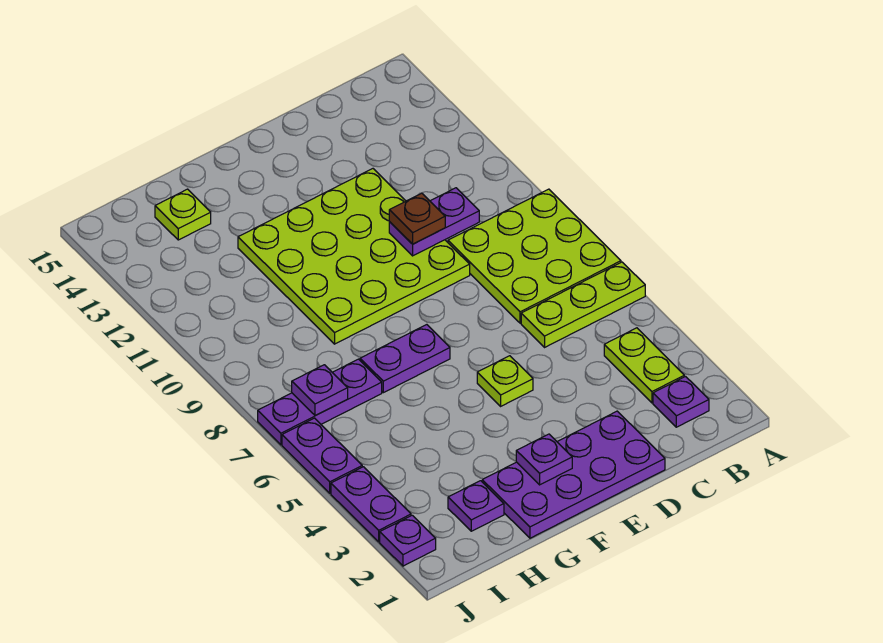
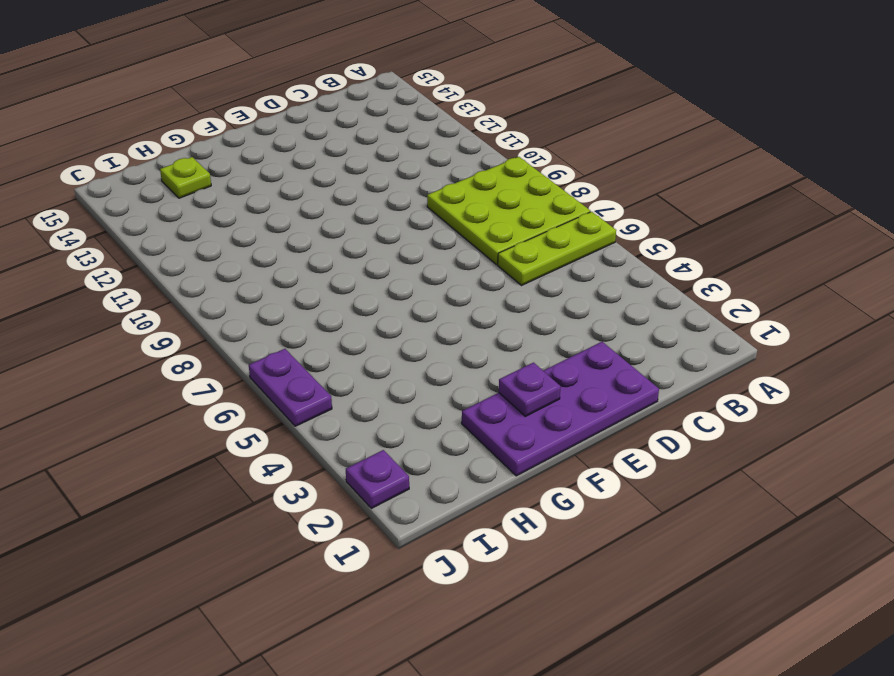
none -> purple plate B2 level 1
none -> lime plate B3:B4 level 1
none -> lime plate D9:G12 level 1

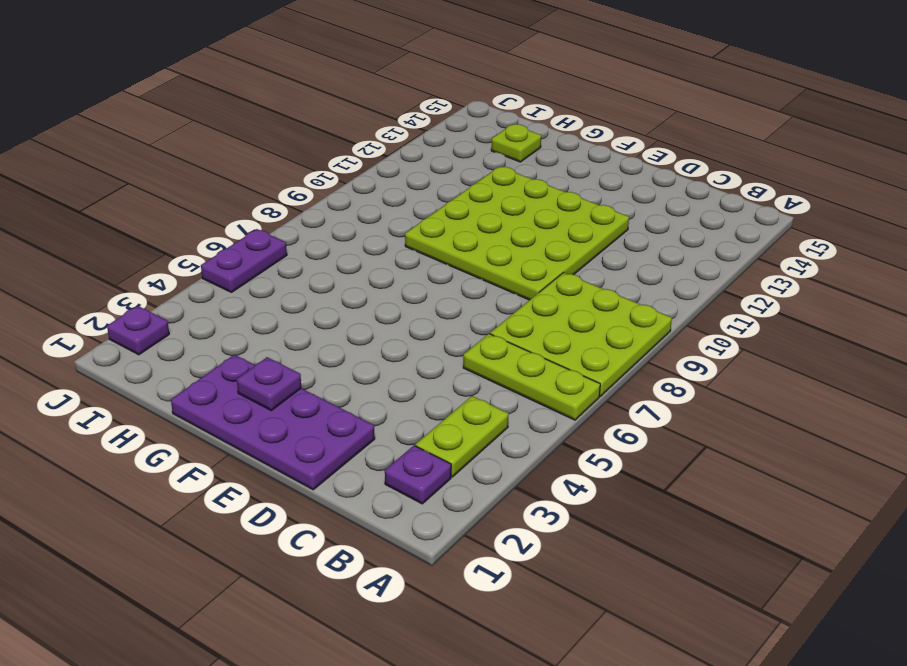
none -> lime plate E5 level 1
none -> purple plate F7:G7 level 1
none -> purple plate H2 level 1

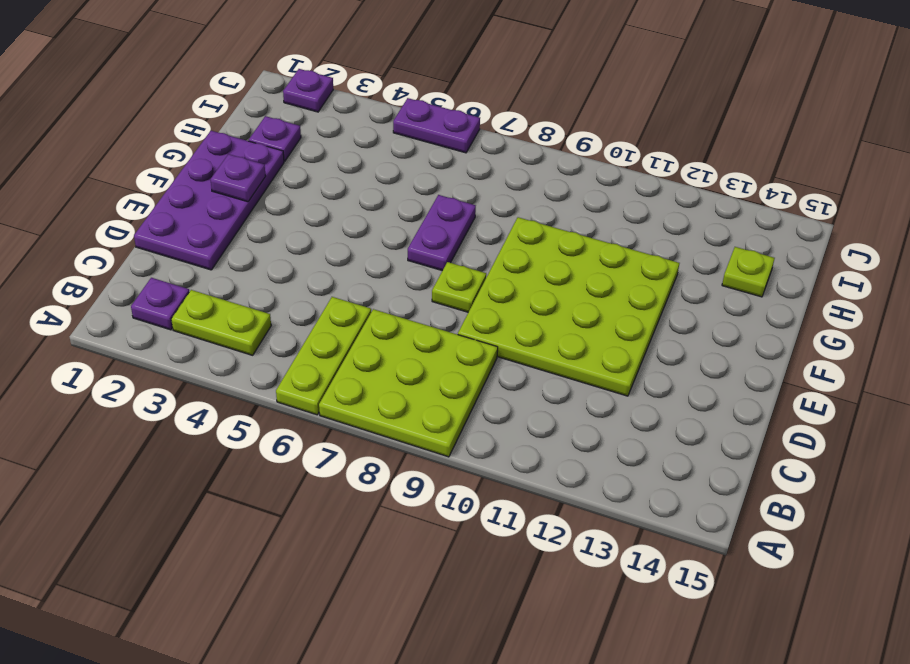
lime plate E8 level 1 -> lime plate E5 level 1
none -> purple plate H7:J7 level 1
none -> purple plate J3:J4 level 1
none -> purple plate C10:D10 level 2

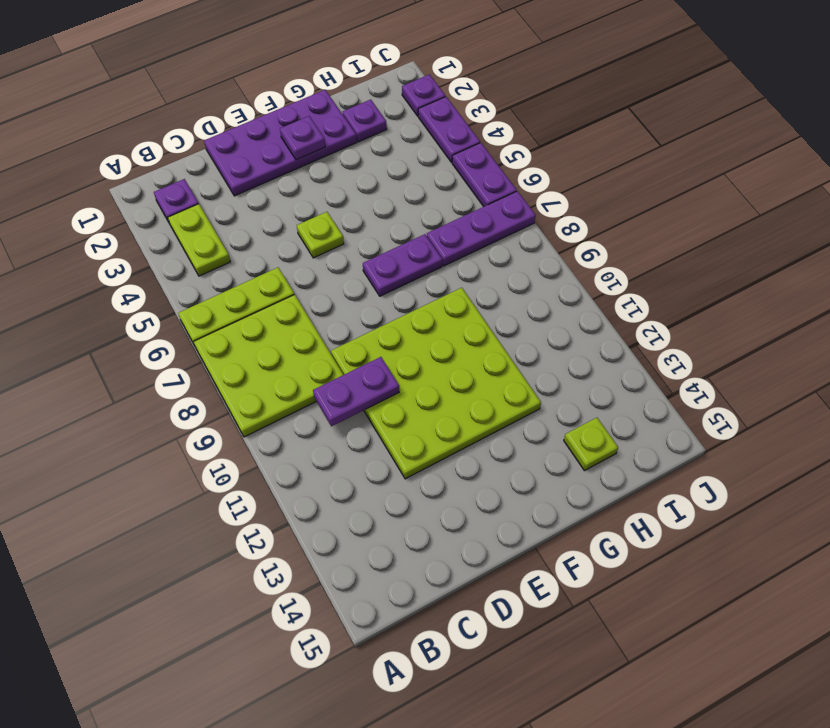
none -> purple plate I7 level 2
none -> brown plate D10 level 3

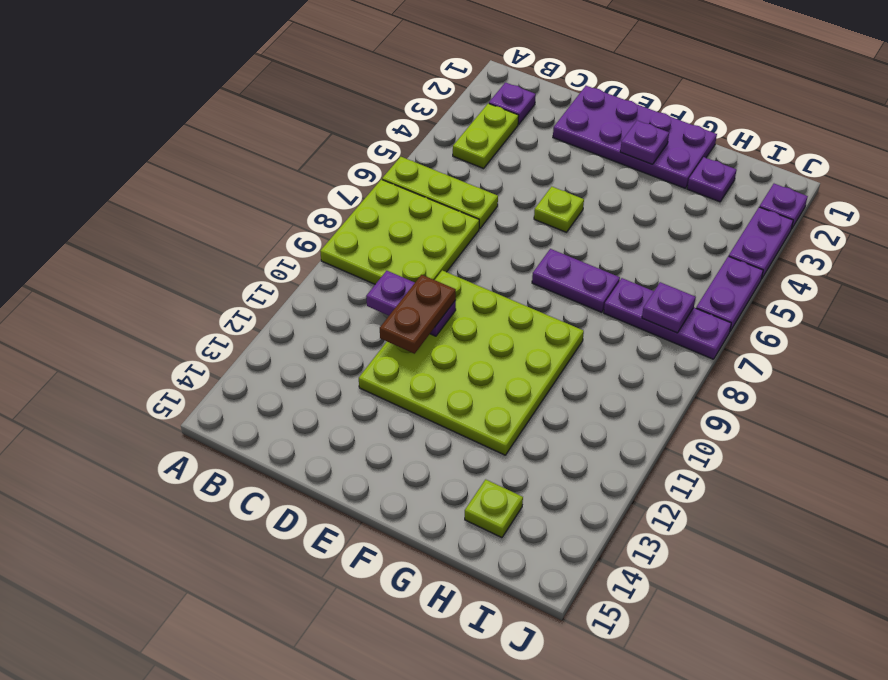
brown plate D10:D11 level 3 -> brown plate D10 level 3

